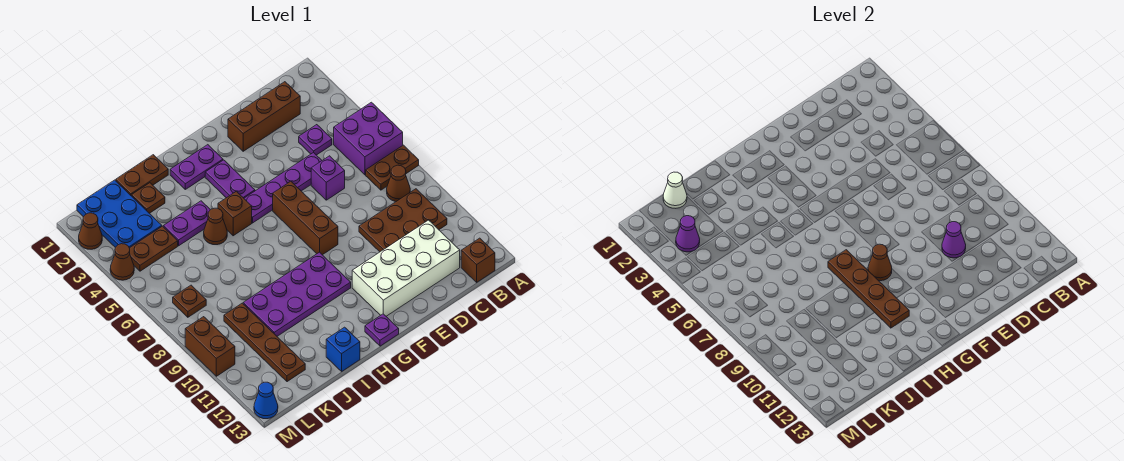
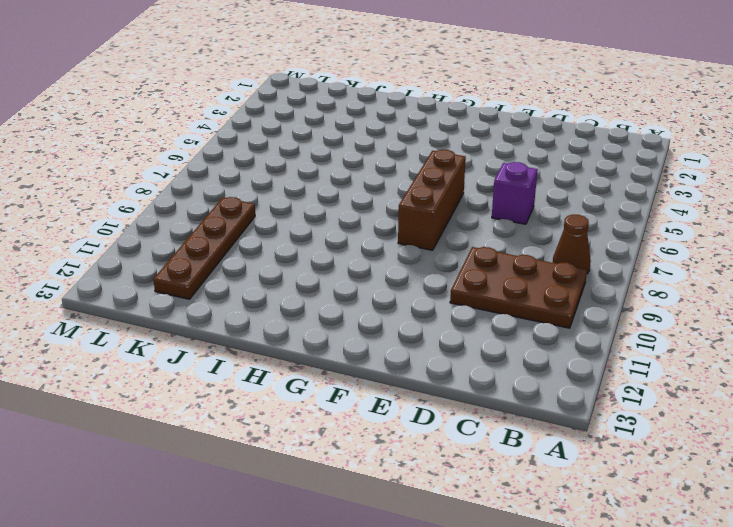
none -> purple brick A5:B6 level 1
none -> brown plate A7:B7 level 1
none -> brown brick B13 level 1
none -> brown brick C2:E2 level 1

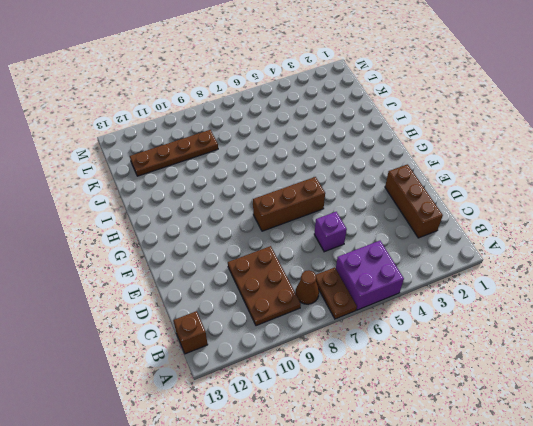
none -> purple plate C4 level 1
none -> white brick C11:F12 level 1
none -> purple plate D5:G5 level 1
none -> purple plate G2:H2 level 1

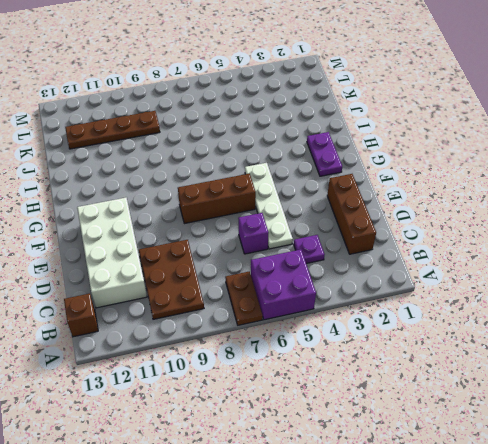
white plate D5:G5 level 1 -> purple plate D5:G5 level 1
none -> brown cone B8 level 1
none -> purple plate G3:G4 level 1
none -> purple plate G9:J10 level 1
none -> purple plate G13 level 1

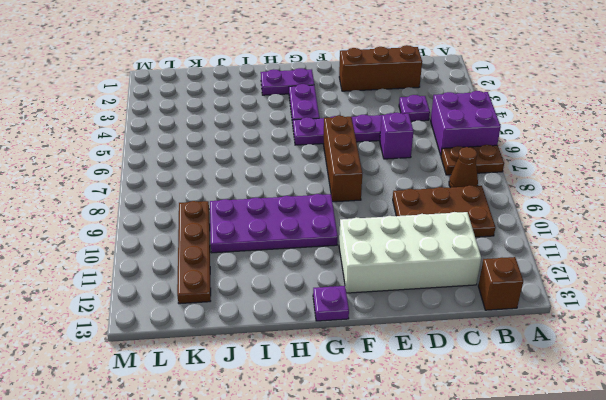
none -> brown brick H5 level 1
none -> brown plate I1:J1 level 1
none -> purple plate I4:J4 level 1
none -> brown cone I5 level 1

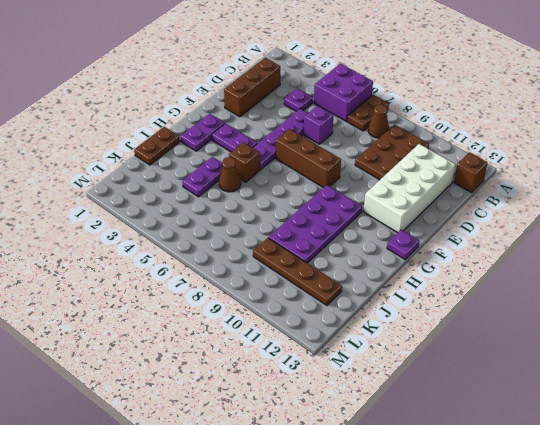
none -> blue brick I13 level 1
none -> brown plate J2 level 1
none -> blue plate K1:L3 level 1
none -> brown plate K4:L4 level 1

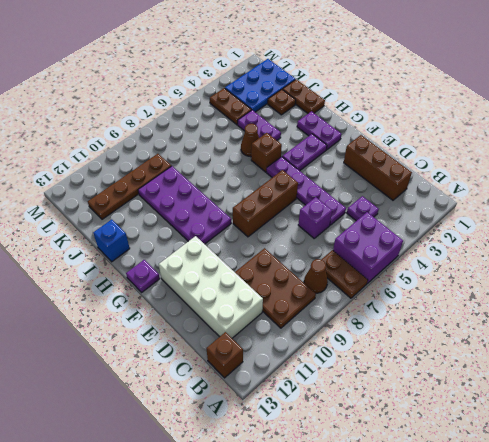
none -> brown plate L7 level 1
none -> brown cone M2 level 1
none -> brown cone M4 level 1
none -> brown brick M9:M10 level 1

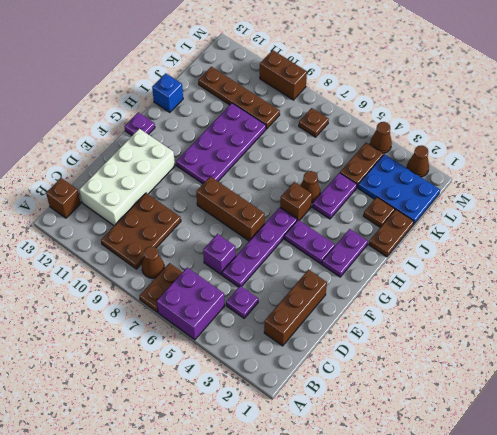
none -> blue cone M13 level 1
none -> purple cone D10 level 2
none -> brown cone G9 level 2
none -> brown plate H8:H11 level 2

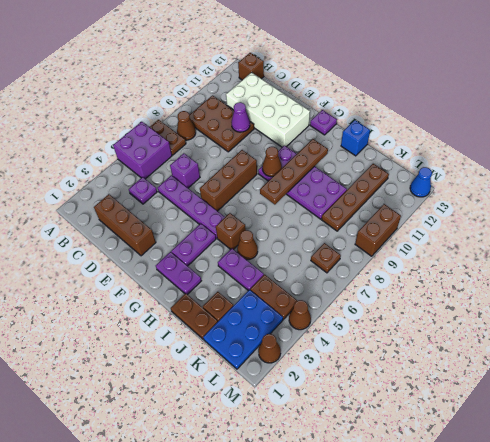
none -> white cone K1 level 2
none -> purple cone L3 level 2

